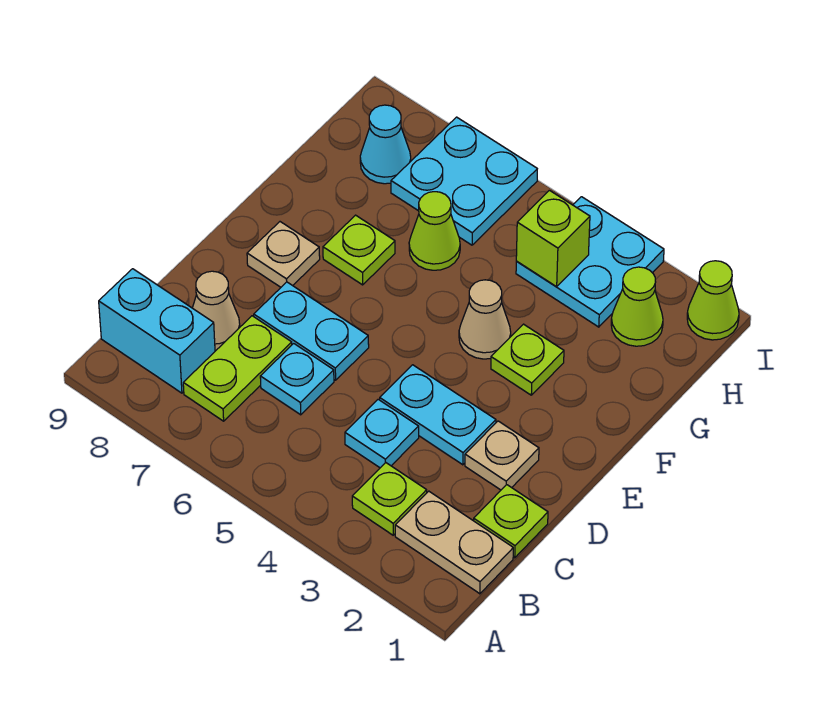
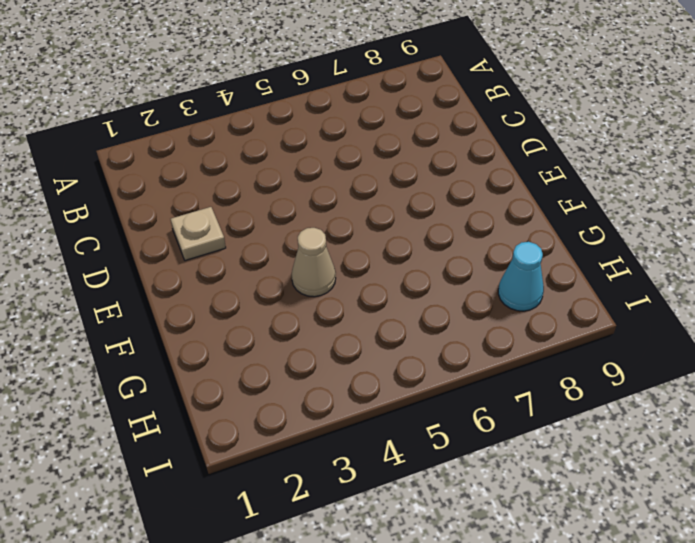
none -> tan plate B1:B2 level 1
none -> lime plate B3 level 1
none -> lime plate B7:C7 level 1

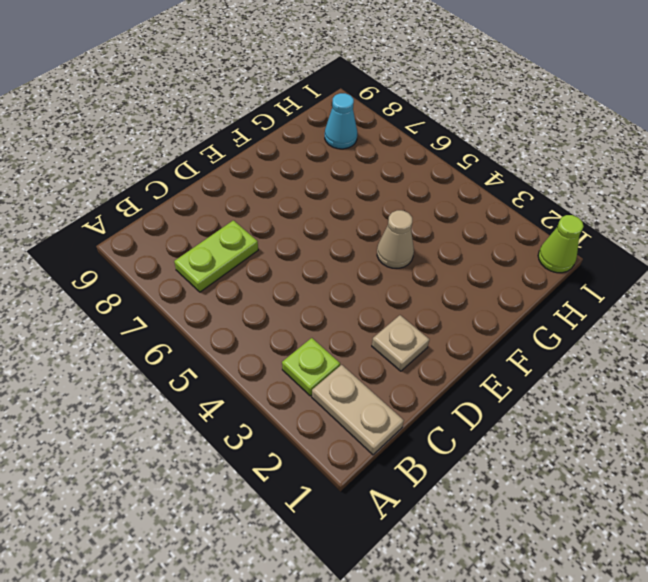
none -> cyan brick B8:B9 level 1
none -> lime plate C1 level 1
none -> cyan plate C4 level 1

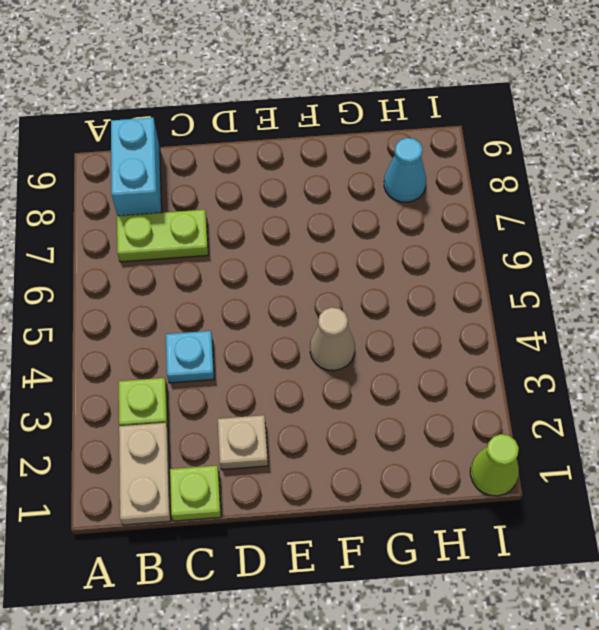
none -> cyan plate C6 level 1
none -> tan cone C8 level 1
none -> cyan plate D3:D4 level 1

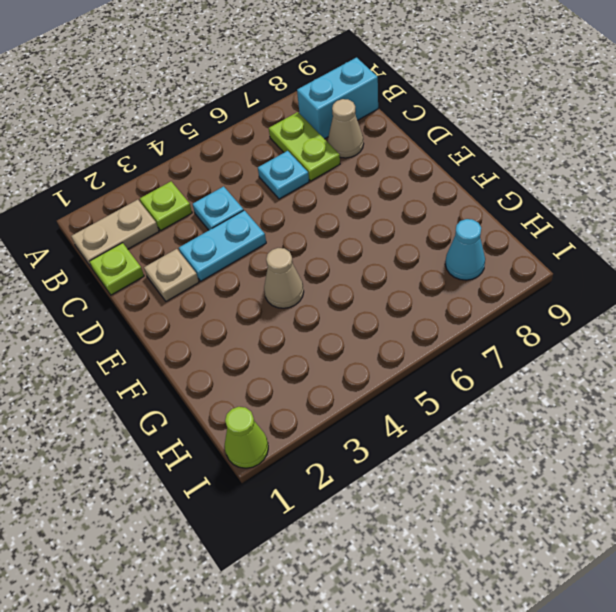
none -> cyan plate D6:D7 level 1
none -> tan plate E8 level 1
none -> lime plate F3 level 1

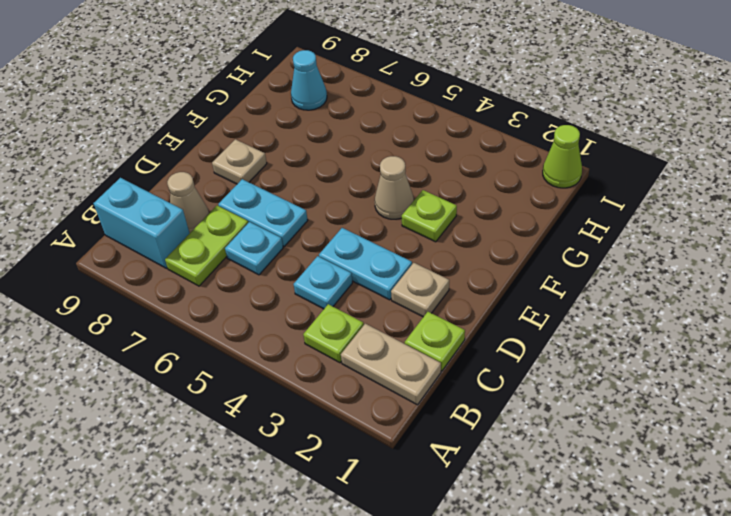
none -> lime plate F7 level 1
none -> lime cone G6 level 1
none -> lime cone H2 level 1

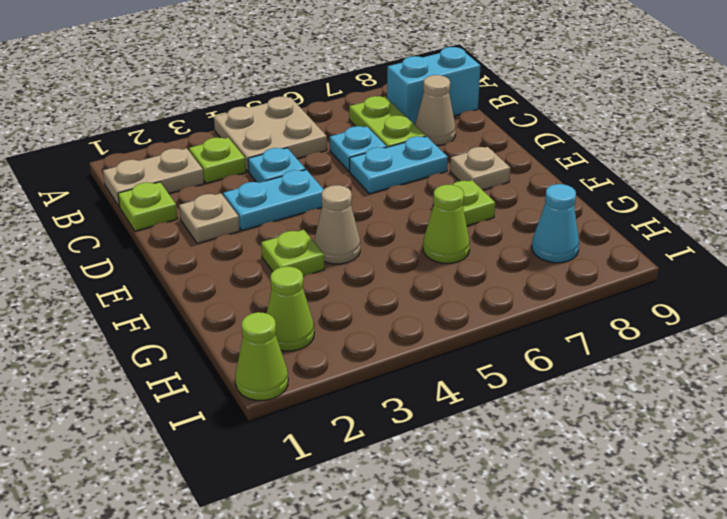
tan plate A4:B5 level 1 -> none
none -> cyan plate H3:I4 level 1
none -> cyan plate H6:I7 level 1
none -> lime brick H4 level 2

